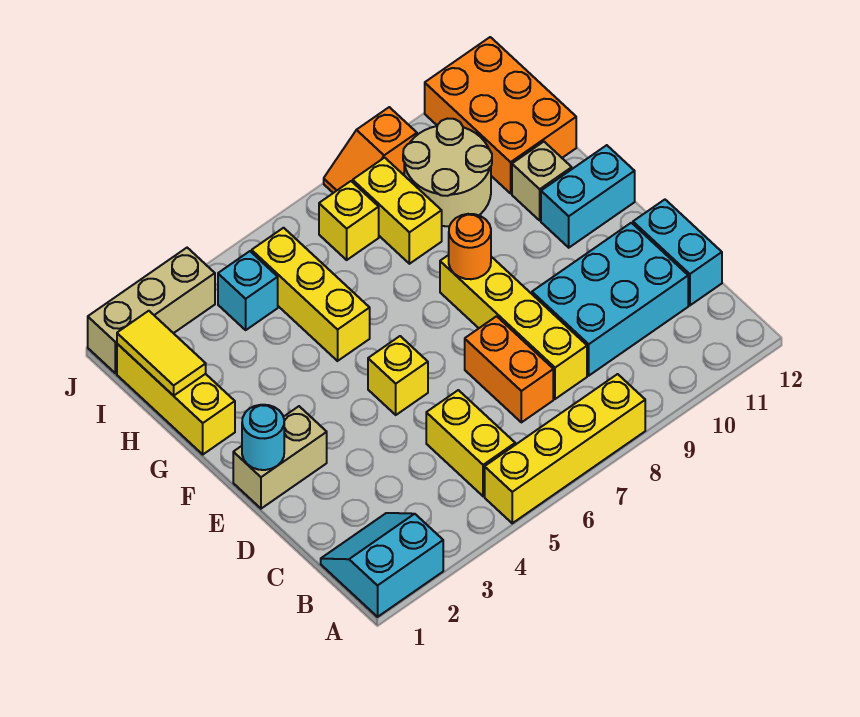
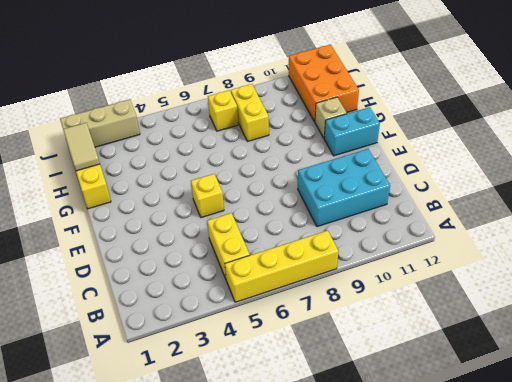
tan tile H1:I1 level 2 -> yellow tile H1:I1 level 2
none -> cyan slope A1:B2 level 1 top A
none -> orange brick C7:D7 level 1
none -> yellow brick C8:F8 level 1

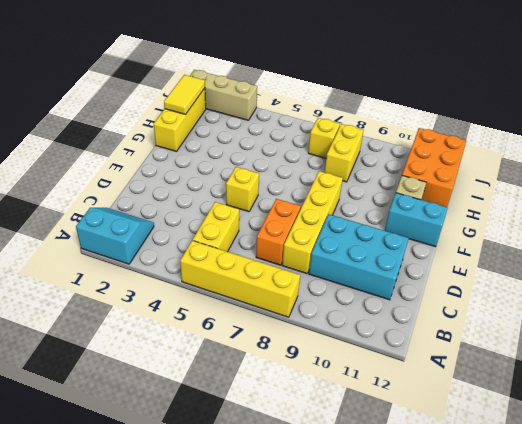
none -> cyan brick C12:D12 level 1
none -> tan brick E1:E2 level 1
none -> yellow brick G5:I5 level 1

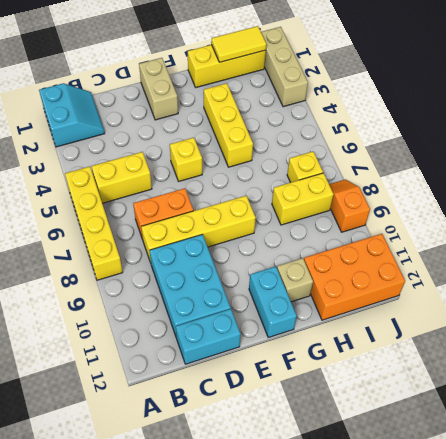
yellow brick G3:G5 level 1 -> yellow brick G5:I5 level 1
none -> tan round brick H9:I10 level 1
none -> cyan brick I4 level 1
none -> cyan round brick E1 level 2

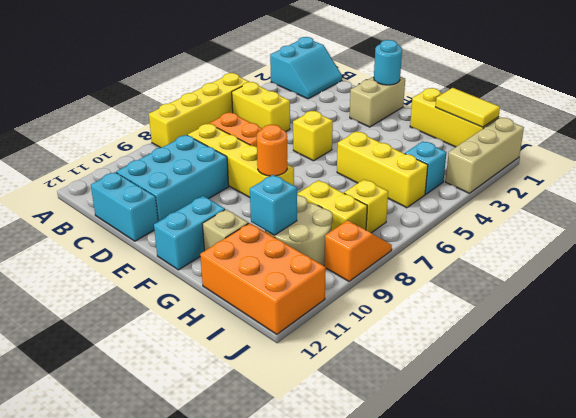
cyan brick H10 level 2 -> none

